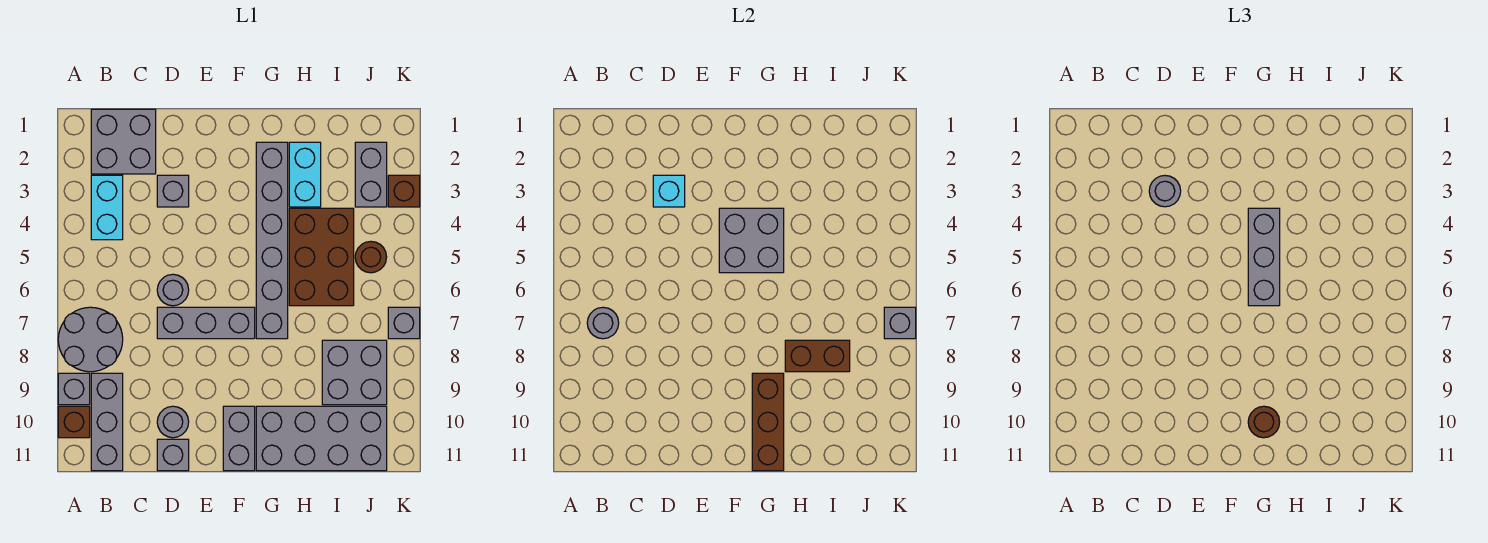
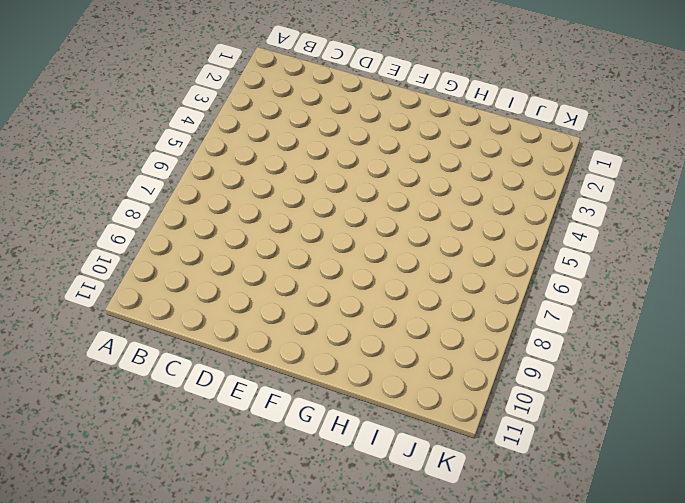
none -> grey round brick A7:B8 level 1
none -> grey brick A9 level 1
none -> brown brick A10 level 1
none -> grey brick B1:C2 level 1

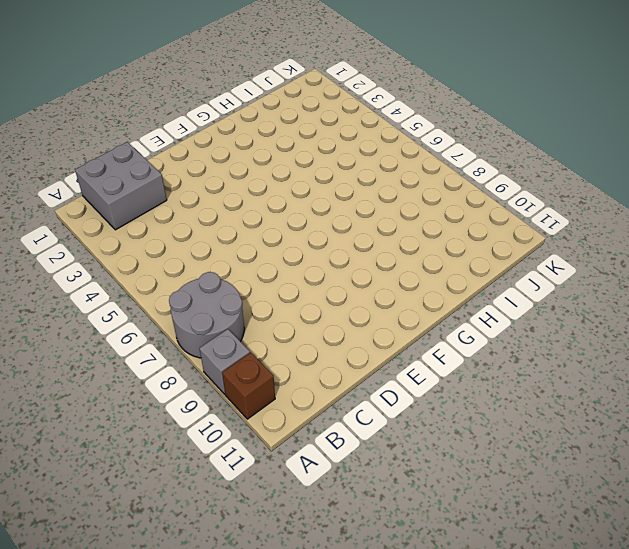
none -> cyan brick B3:B4 level 1
none -> grey brick B9:B11 level 1
none -> grey brick D3 level 1
none -> grey round brick D6 level 1

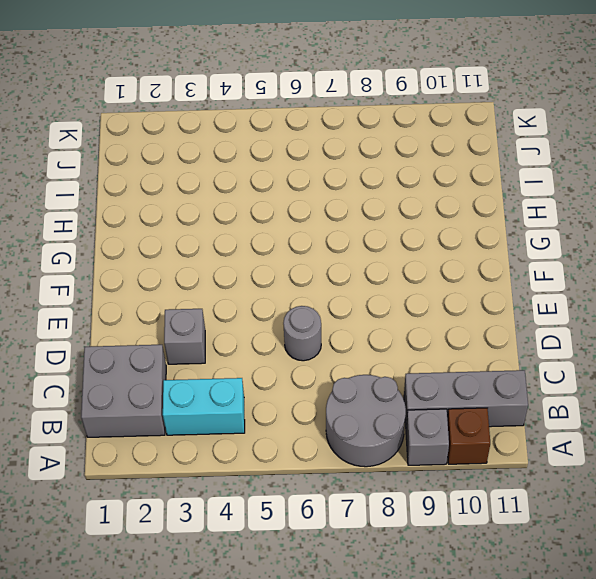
none -> grey brick D7:F7 level 1
none -> grey round brick D10 level 1
none -> grey brick D11 level 1
none -> grey brick F10:F11 level 1

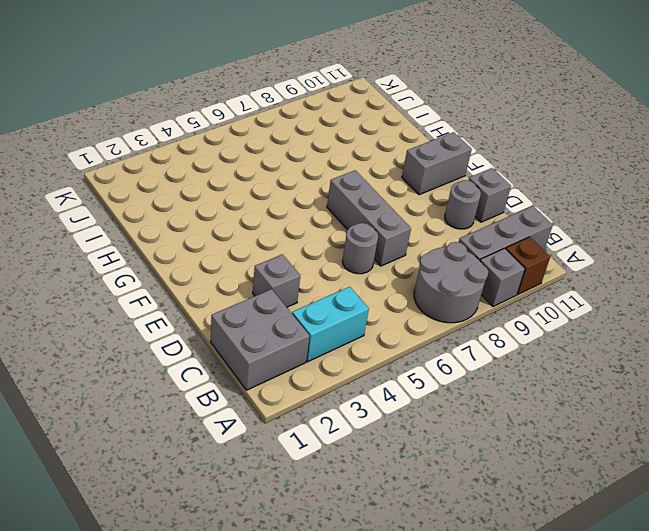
none -> grey brick G2:G7 level 1
none -> grey brick G10:J11 level 1
none -> cyan brick H2:H3 level 1
none -> brown brick H4:I6 level 1

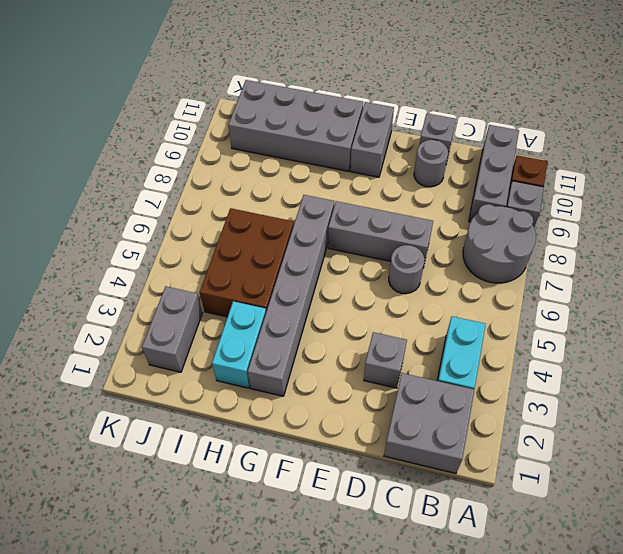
none -> grey brick I8:J9 level 1
none -> brown round brick J5 level 1
none -> brown brick K3 level 1
none -> grey brick K7 level 1

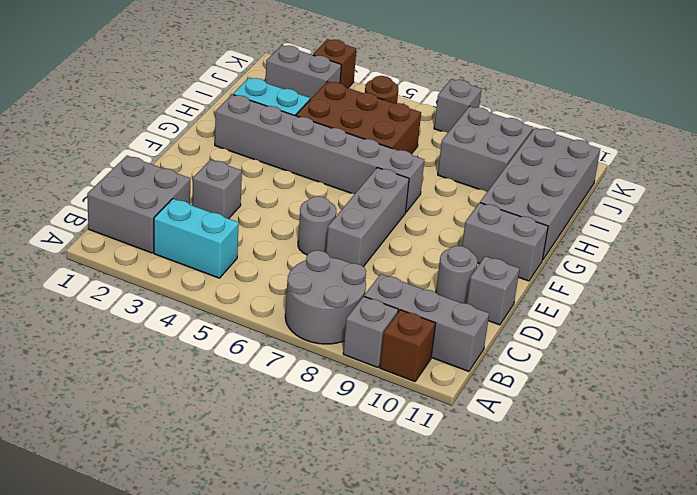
none -> grey round brick B7 level 2
none -> cyan brick D3 level 2
none -> grey brick F4:G5 level 2
none -> brown brick G9:G11 level 2

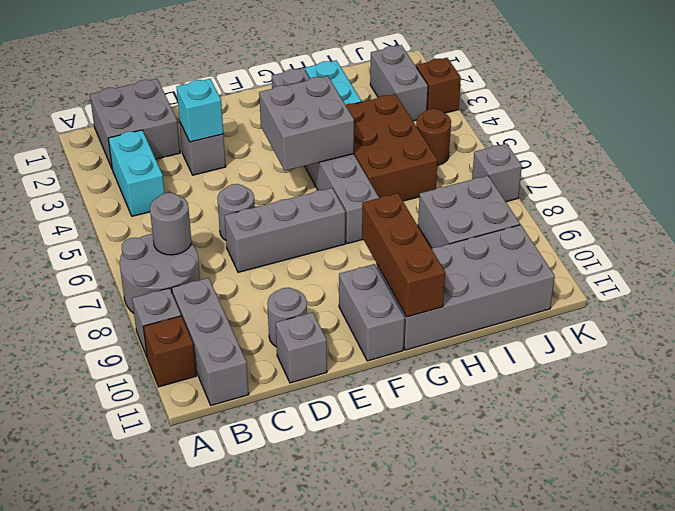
none -> brown brick H8:I8 level 2
none -> grey brick K7 level 2
none -> grey round brick D3 level 3
none -> grey brick G4:G6 level 3

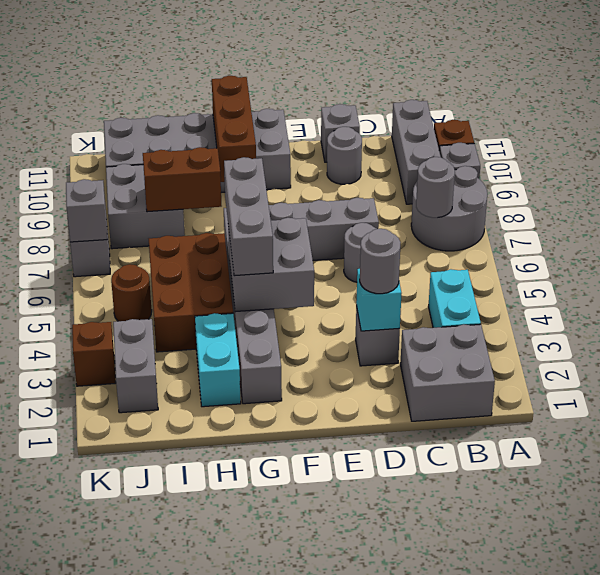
none -> brown round brick G10 level 3

